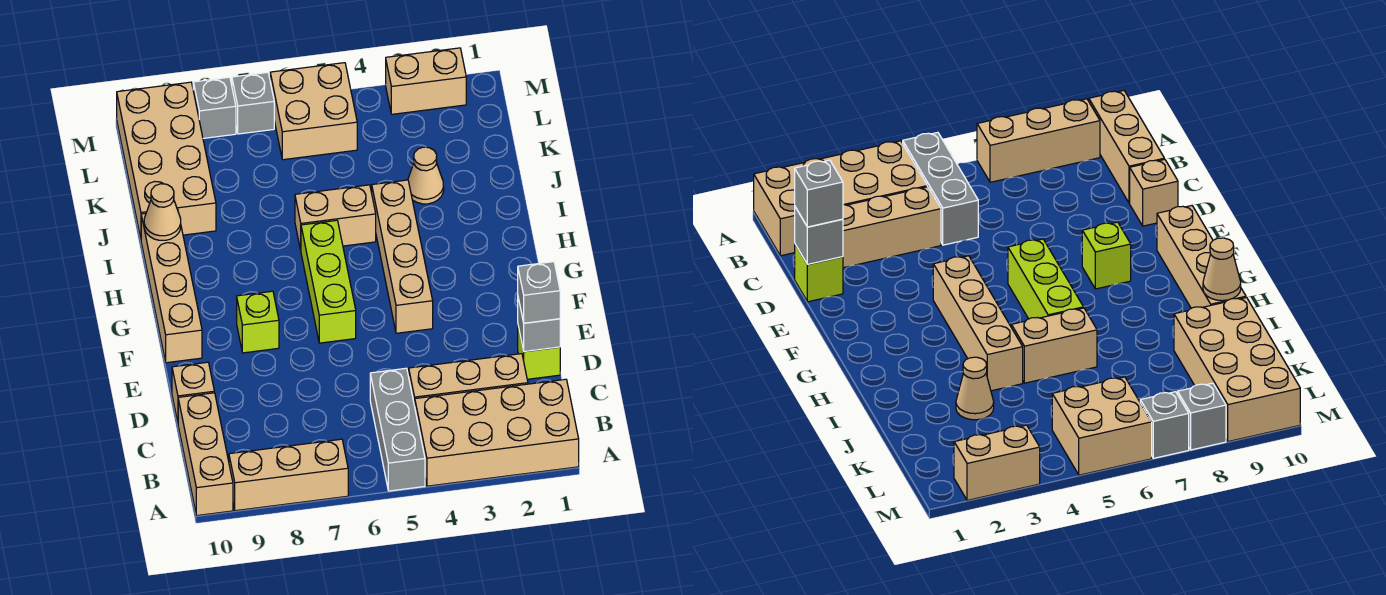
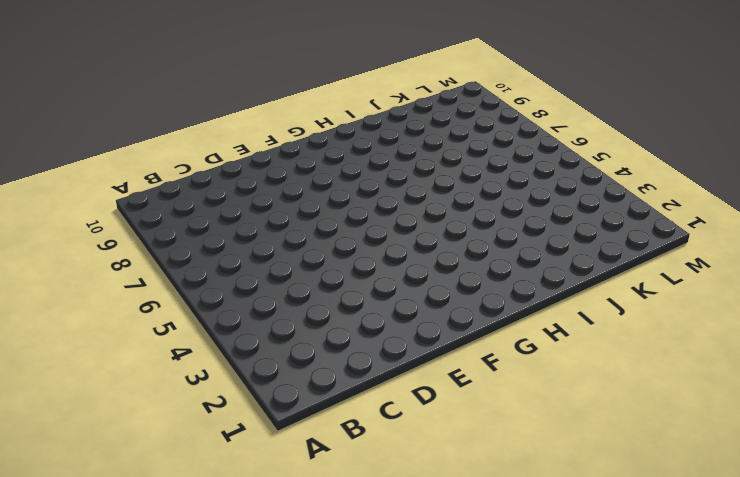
none -> tan brick A1:B4 level 1
none -> grey brick A5:C5 level 1
none -> tan brick A7:A9 level 1

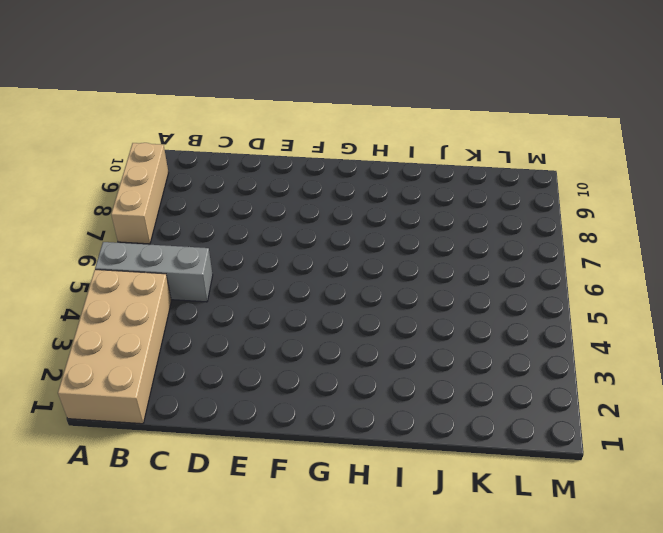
none -> tan brick A10:C10 level 1
none -> tan brick C2:C4 level 1
none -> lime brick D1 level 1

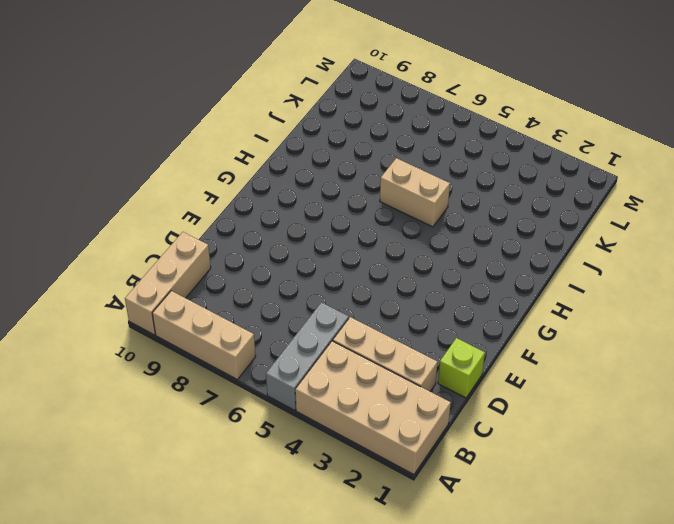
none -> tan brick D10 level 1
none -> tan brick F4:I4 level 1
none -> lime brick F6:H6 level 1

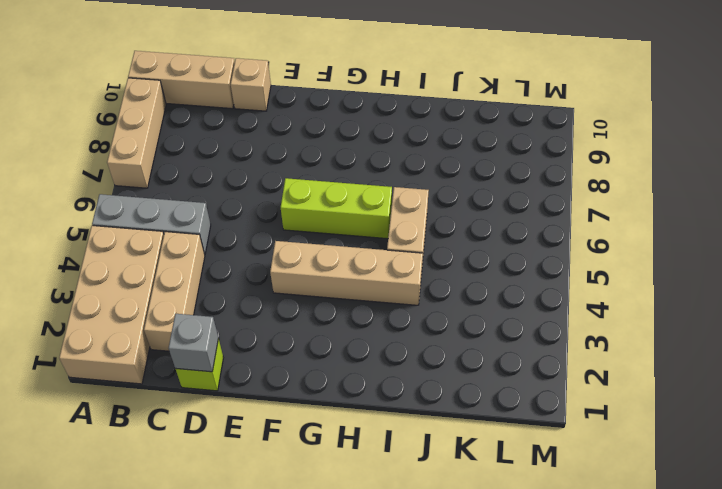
none -> lime brick F8 level 1
none -> tan brick F10:I10 level 1
none -> tan cone J3 level 1

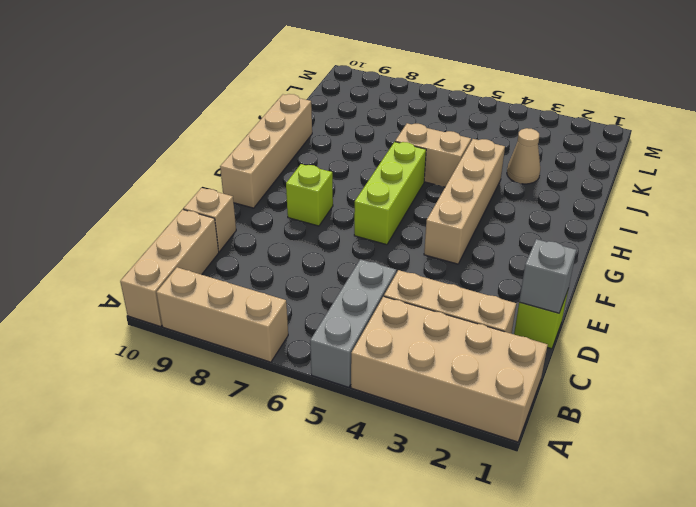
none -> tan brick J9:M10 level 1
none -> tan brick L5:M6 level 1
none -> tan brick M2:M3 level 1

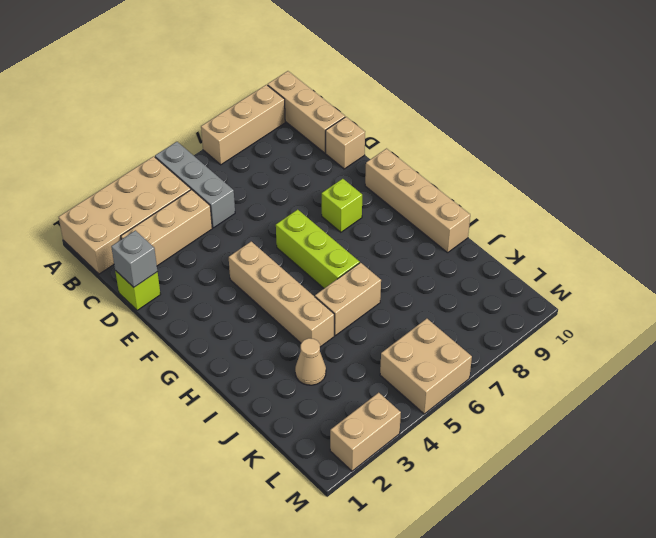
none -> tan brick J9:M10 level 1
none -> grey brick M7 level 1
none -> grey brick M8 level 1

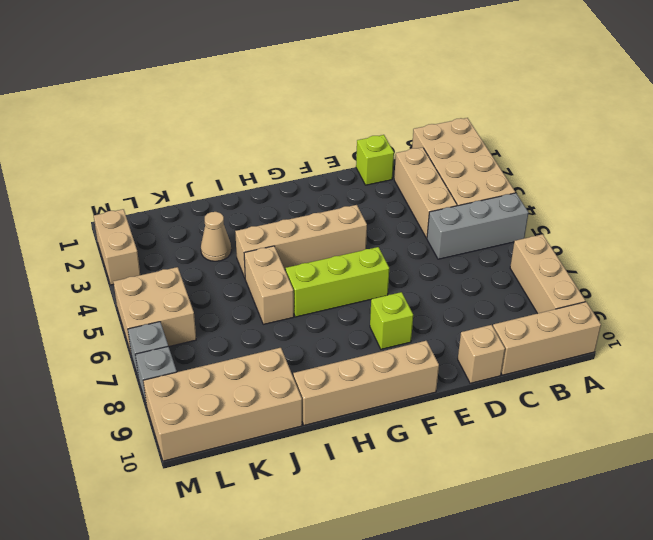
none -> grey brick D1 level 2
none -> tan cone I10 level 2
none -> grey brick D1 level 3

